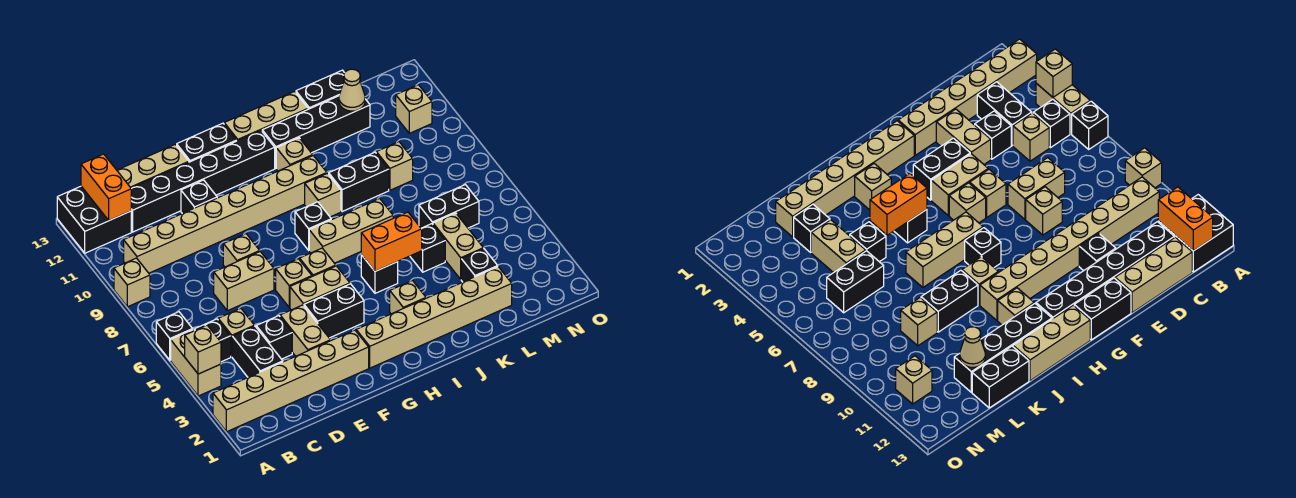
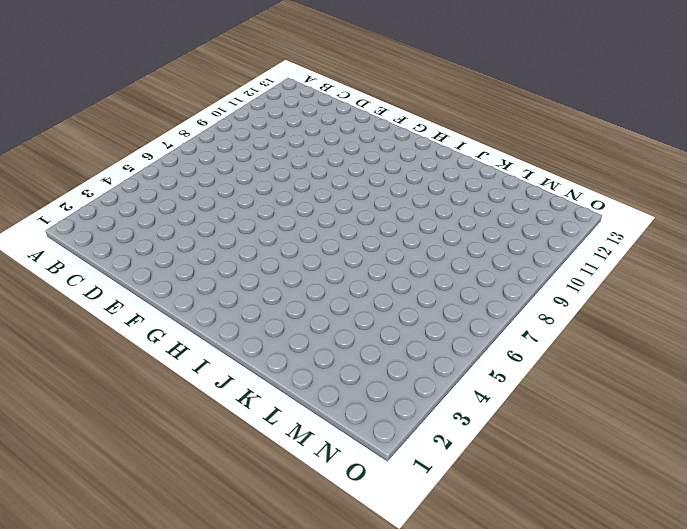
none -> tan brick A2:F2 level 1
none -> tan brick A4:A5 level 1
none -> black brick A6 level 1
none -> tan brick A9 level 1

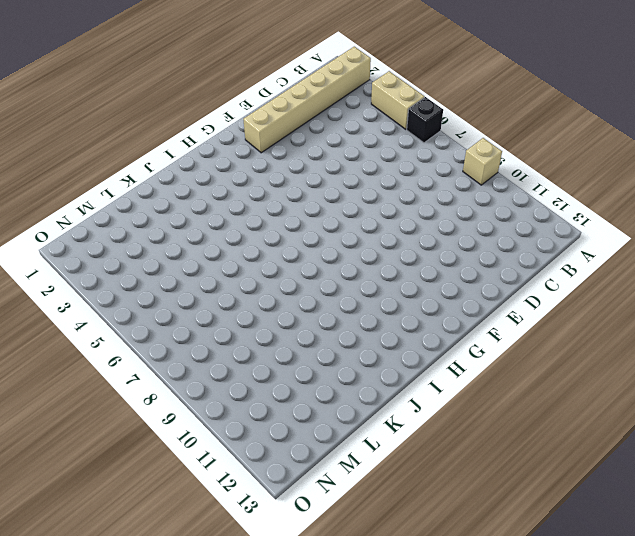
none -> black brick A12:B13 level 1
none -> black brick B5 level 1
none -> tan brick B10:I10 level 1
none -> black brick C3:C4 level 1

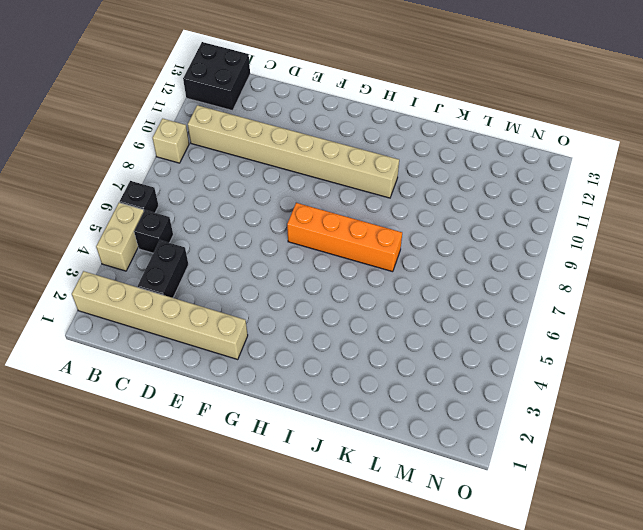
orange brick G7:J7 level 1 -> tan brick H7:J7 level 1
none -> tan brick C5 level 1
none -> black brick C12:H12 level 1
none -> tan brick C13:E13 level 1
none -> black brick D4 level 1

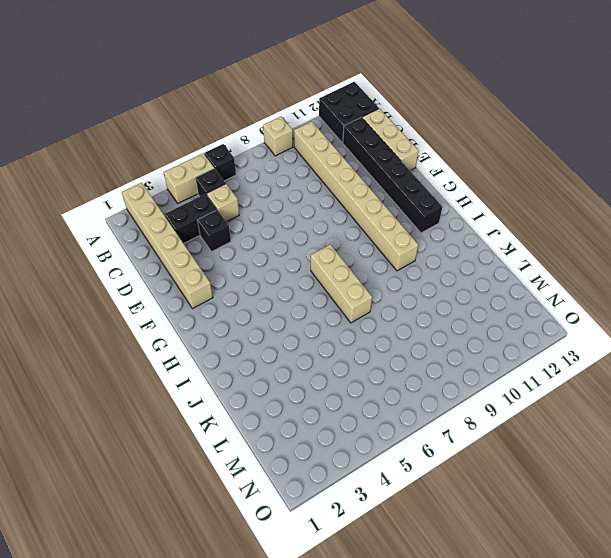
none -> tan brick D7:E7 level 1
none -> tan brick E3:E4 level 1
none -> tan brick E8 level 1
none -> black brick E11 level 1

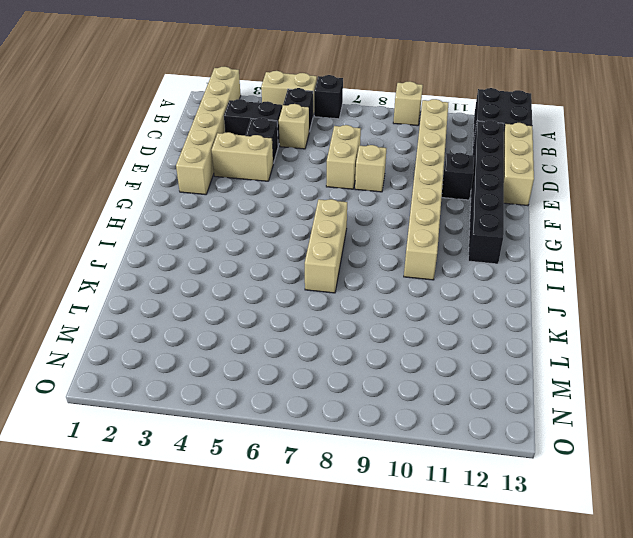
none -> black brick F4:G4 level 1
none -> tan brick F5:G5 level 1
none -> tan brick F6 level 1
none -> black brick F13:G13 level 1

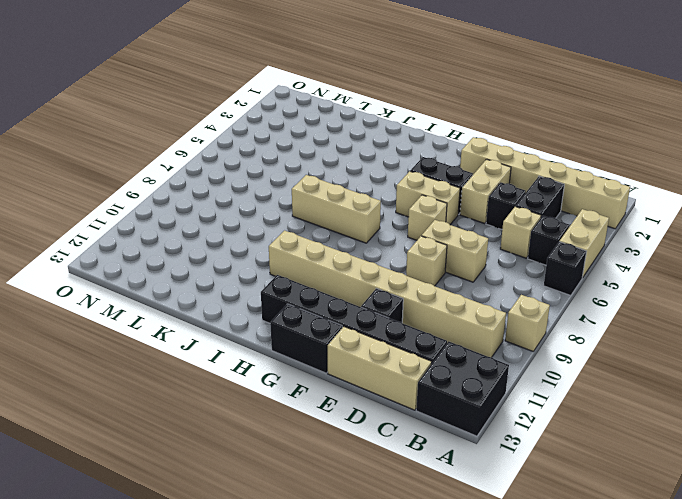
none -> tan brick G2:L2 level 1
none -> tan brick G6 level 1
none -> black brick H8 level 1
none -> tan brick H13:J13 level 1

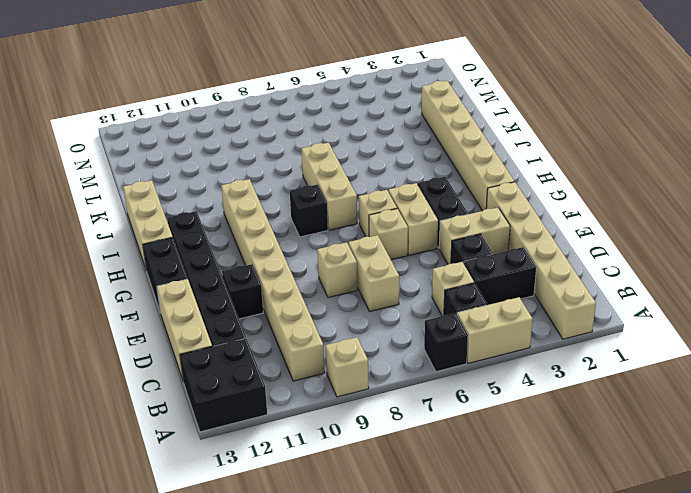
none -> tan brick I3 level 1
none -> black brick I5 level 1
none -> tan brick I9 level 1
none -> tan brick I11 level 1

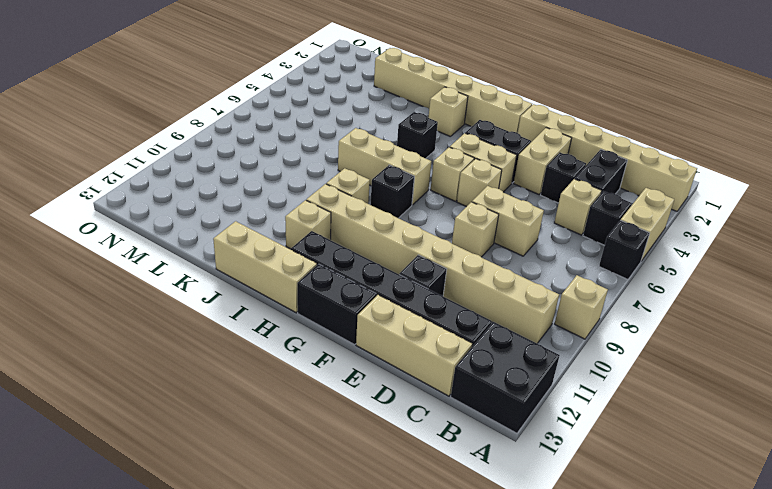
none -> black brick I12:L12 level 1
none -> black brick J9:K9 level 1
none -> black brick K5 level 1
none -> black brick K13:L13 level 1

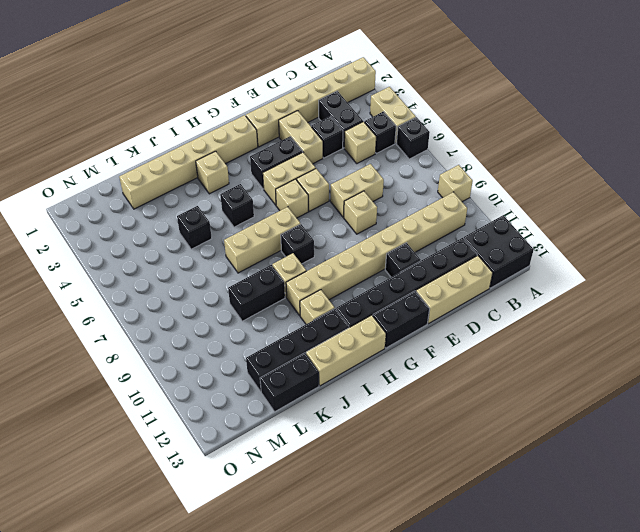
none -> black brick L3 level 1
none -> tan brick L4:L5 level 1
none -> black brick L6:M6 level 1
none -> tan brick L9 level 1

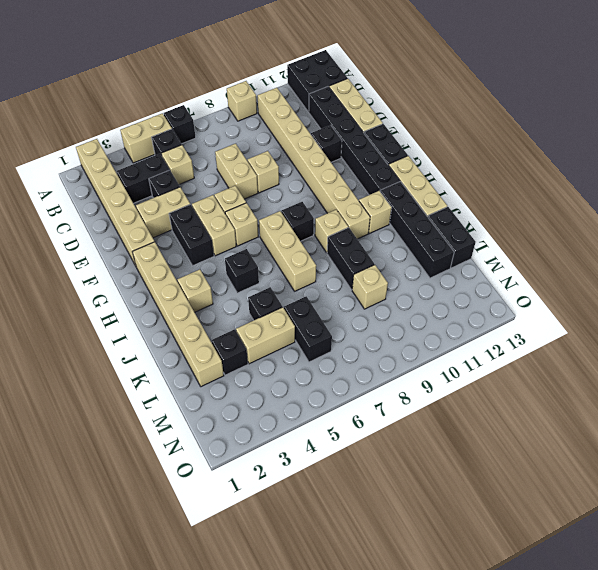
none -> tan brick N11 level 1
none -> tan brick A4 level 2
none -> orange brick B12:B13 level 2
none -> orange brick I5:J5 level 2

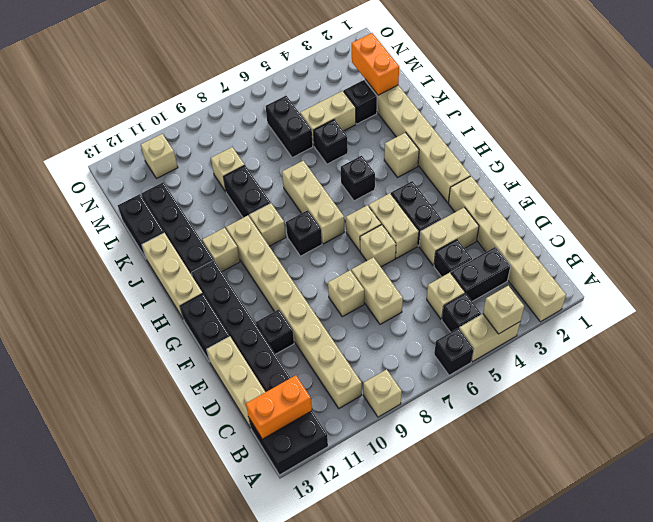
orange brick L2:M2 level 2 -> orange brick I5:J5 level 2
none -> tan cone L12 level 2

